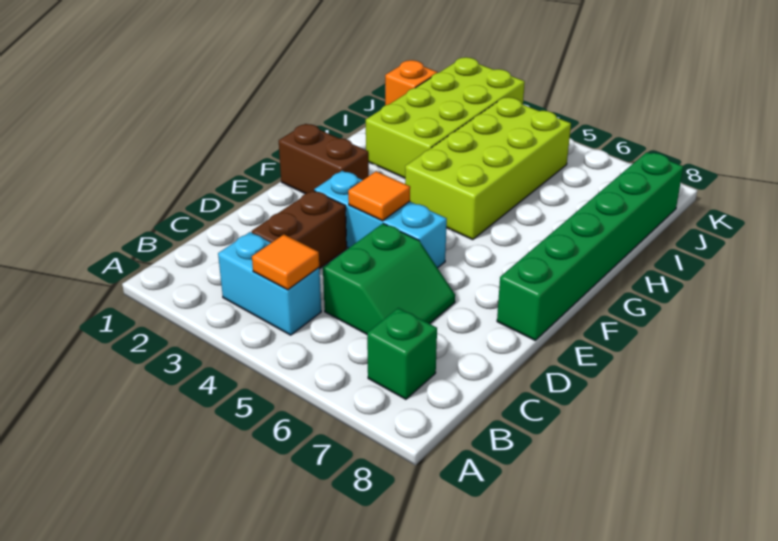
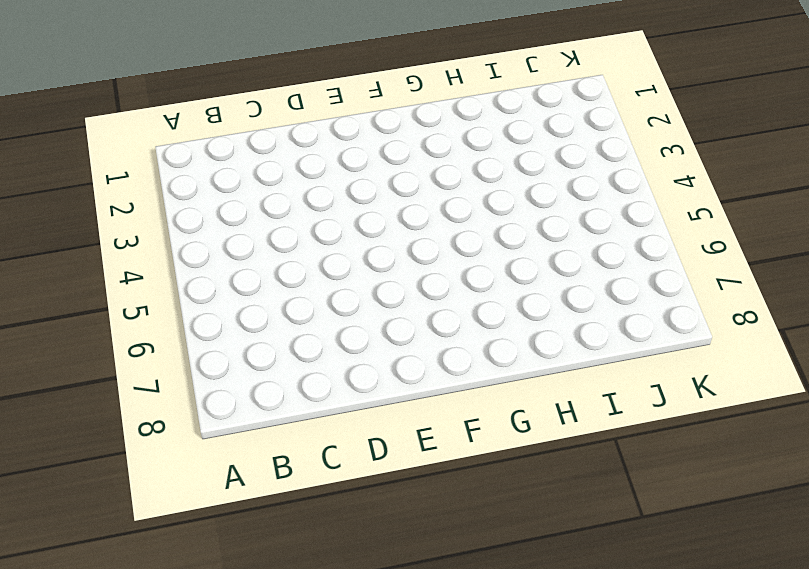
none -> cyan brick B3:B4 level 1
none -> green brick B7 level 1
none -> brown brick C3:D3 level 1

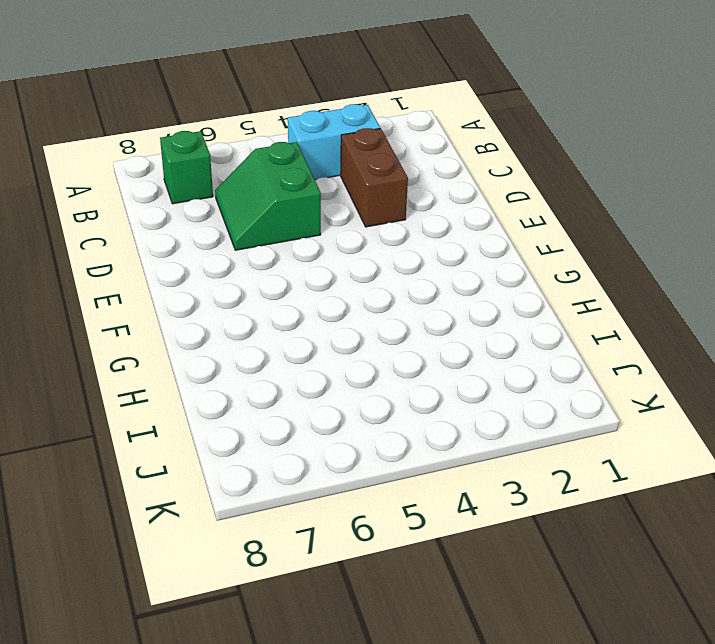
none -> cyan brick E3:E5 level 1
none -> green brick E8:J8 level 1
none -> brown brick F1:F2 level 1

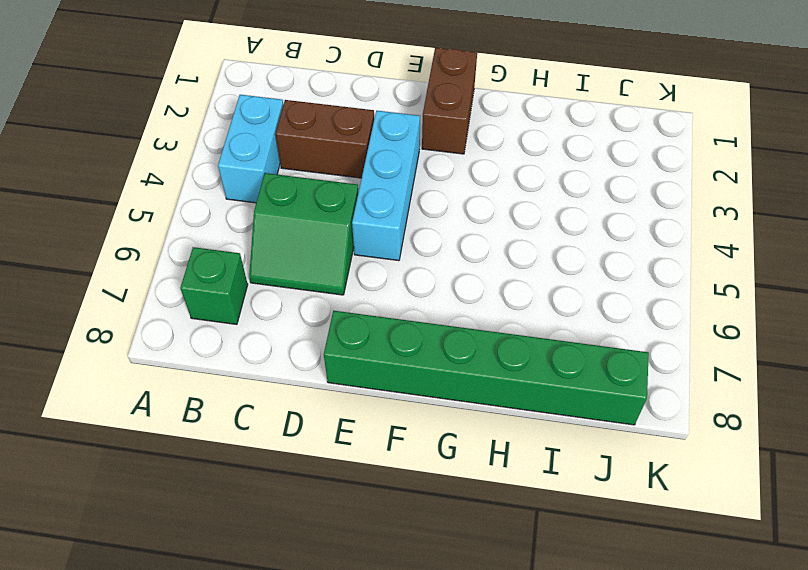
none -> lime brick G4:J5 level 1
none -> lime brick H2:K3 level 1
none -> orange brick J1 level 1

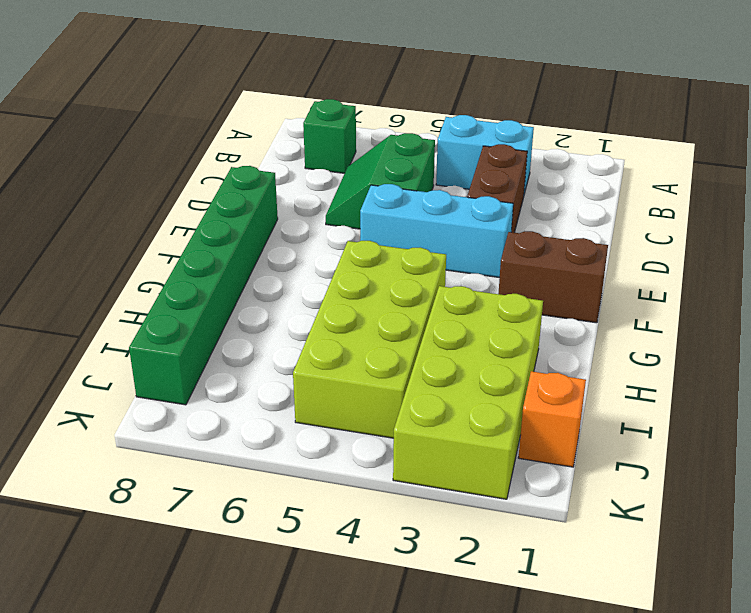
none -> orange tile B4 level 2
none -> orange tile E4 level 2

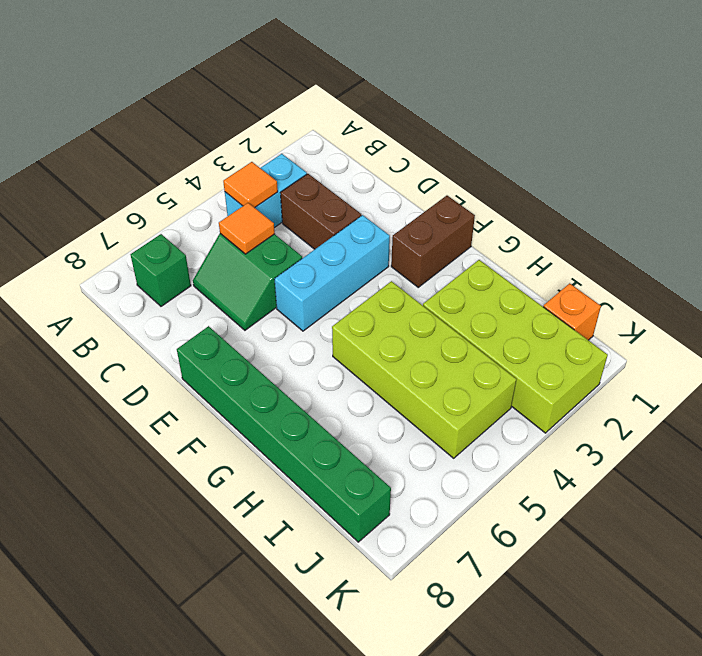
orange tile C5 level 2 -> orange tile E4 level 2

